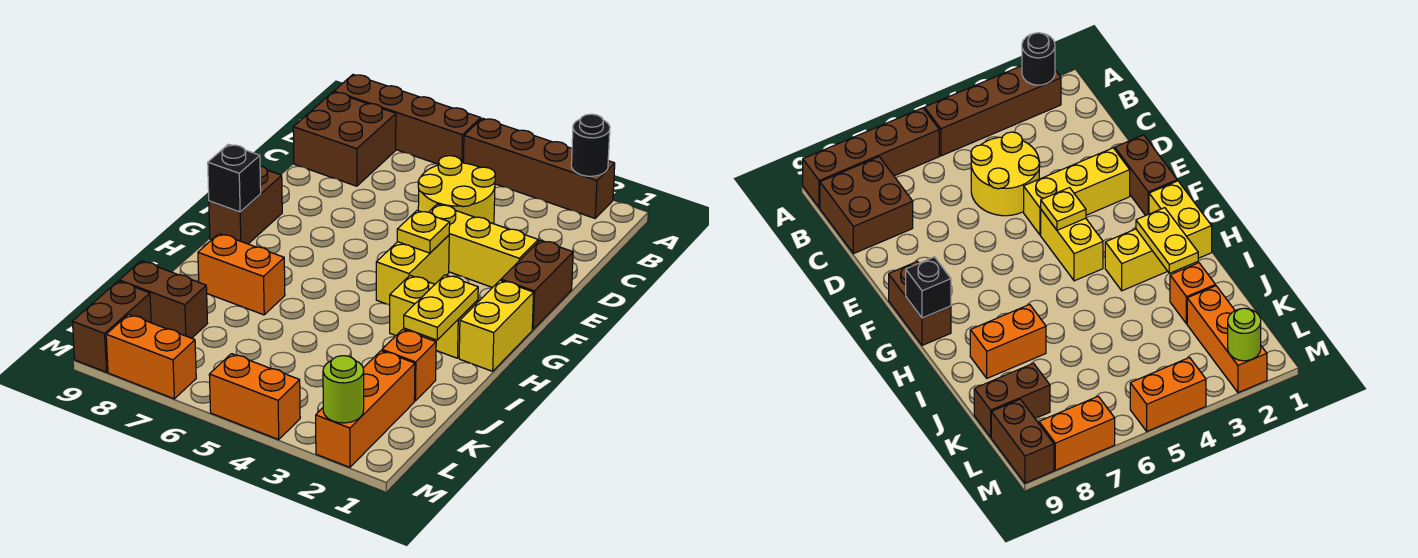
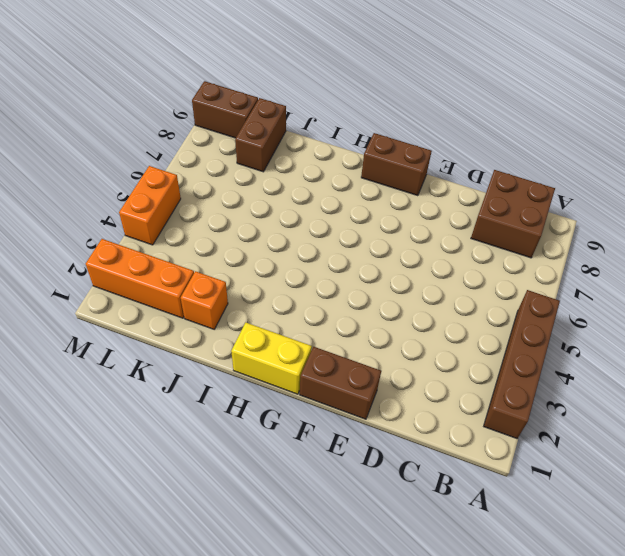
none -> brown brick A6:A9 level 1
none -> yellow round brick C4:D5 level 1
none -> yellow brick E2:E4 level 1

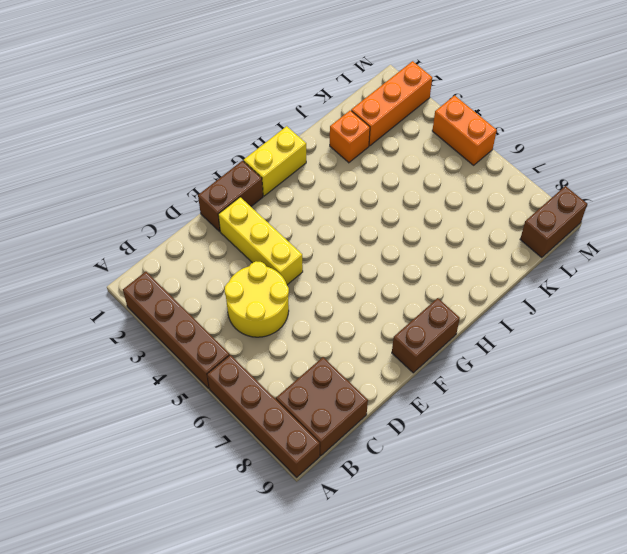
none -> yellow brick F4:G4 level 1
none -> yellow brick H2:H3 level 1
none -> orange brick I7:I8 level 1

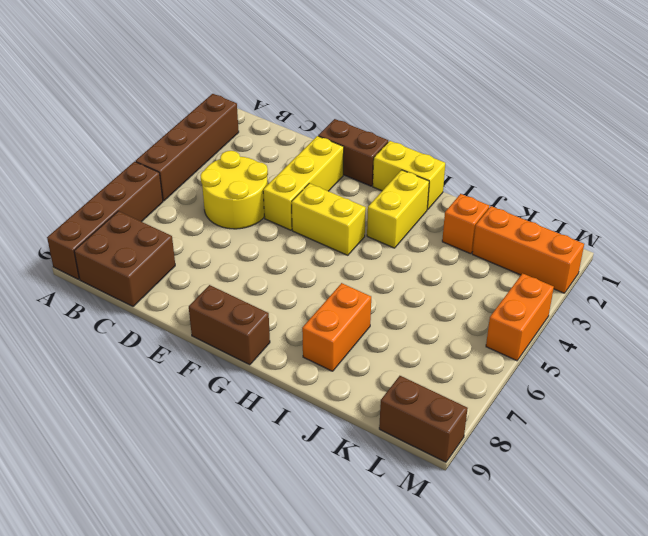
none -> brown brick K8:K9 level 1
none -> orange brick M7:M8 level 1
none -> black round brick A2 level 2

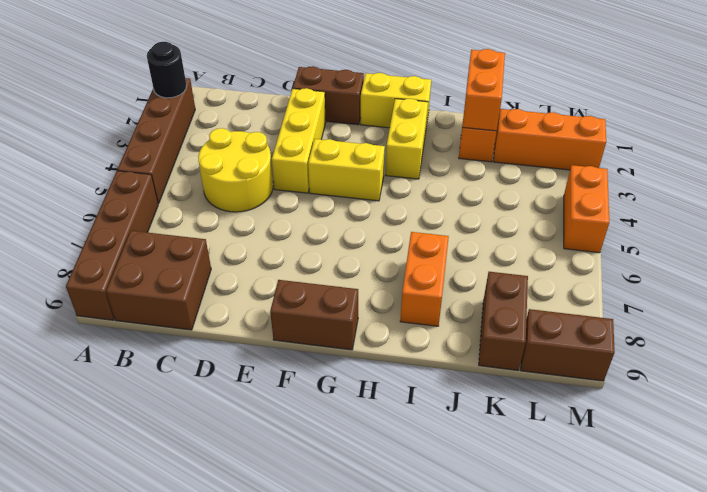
orange brick J1:J2 level 2 -> orange brick M7:M8 level 1
none -> yellow plate F4 level 2
none -> black brick G9 level 2
none -> yellow plate H2:I2 level 2

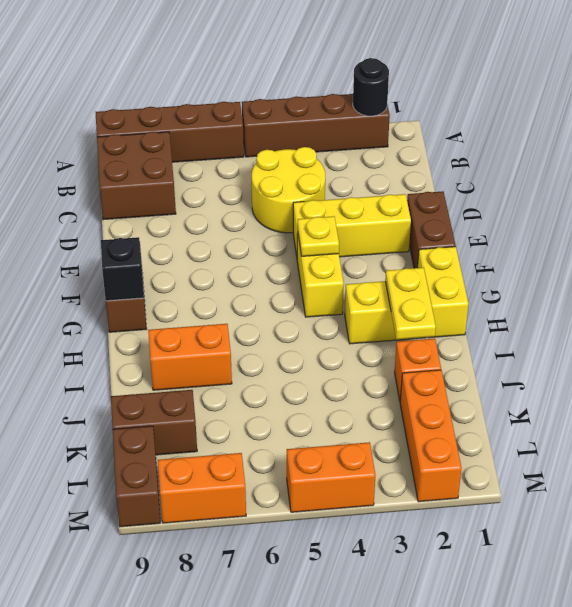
none -> lime round brick M2 level 2

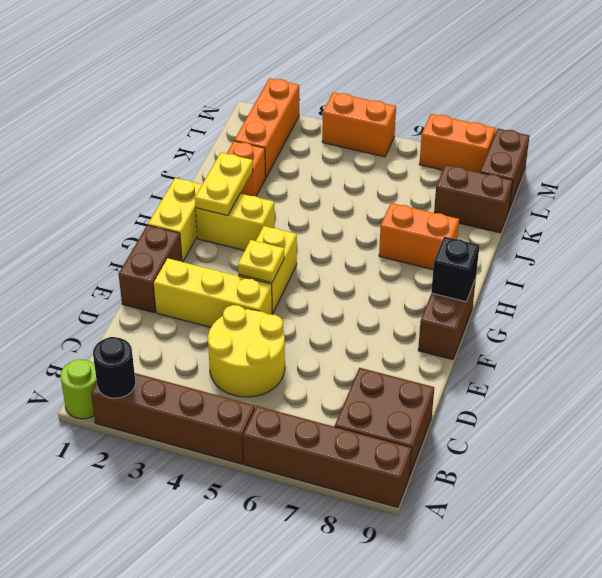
lime round brick A1 level 1 -> lime round brick M2 level 2

